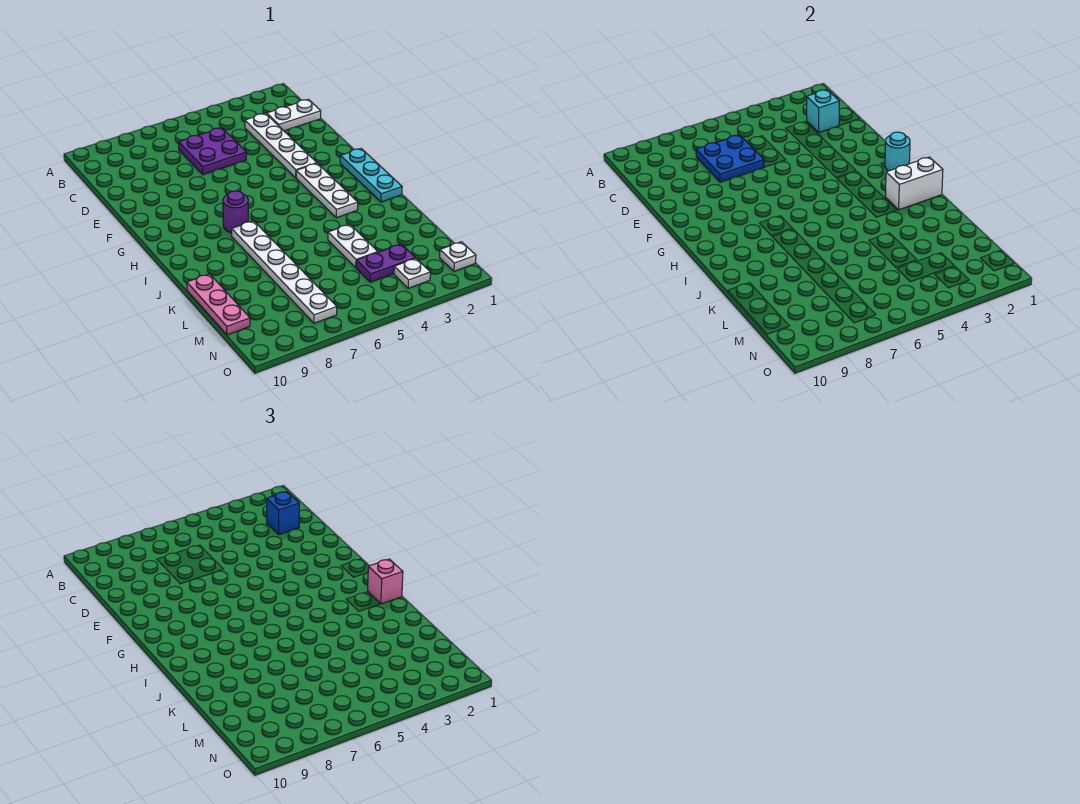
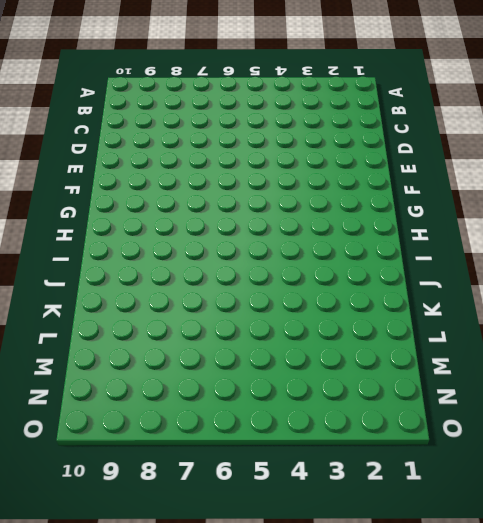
none -> white plate C1:C2 level 1
none -> white plate C3:F3 level 1
none -> purple plate C5:D6 level 1

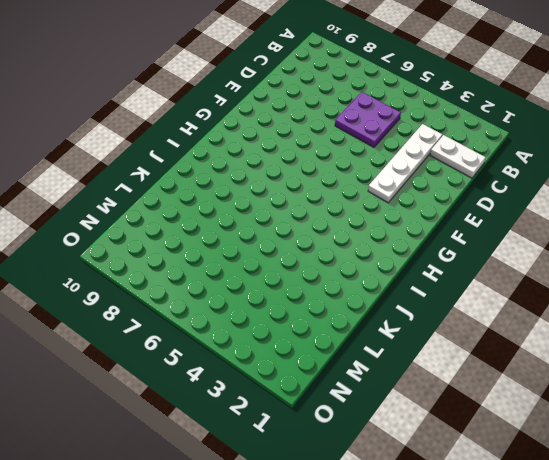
none -> cyan plate G1:I1 level 1
none -> white plate G3:I3 level 1
none -> purple round brick H7 level 1

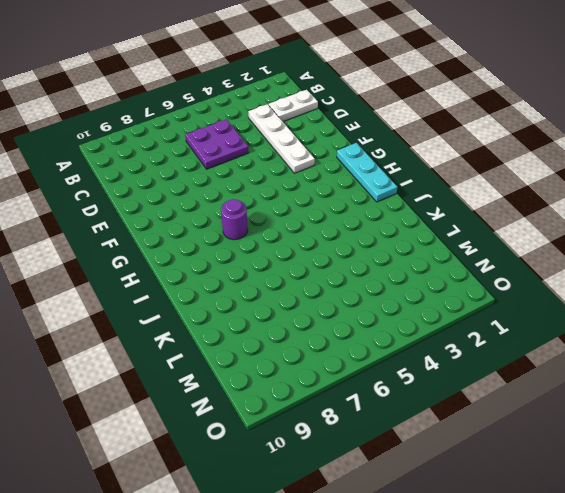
none -> white plate G3:I3 level 1
none -> white plate I7:N7 level 1
none -> white plate K4:L4 level 1

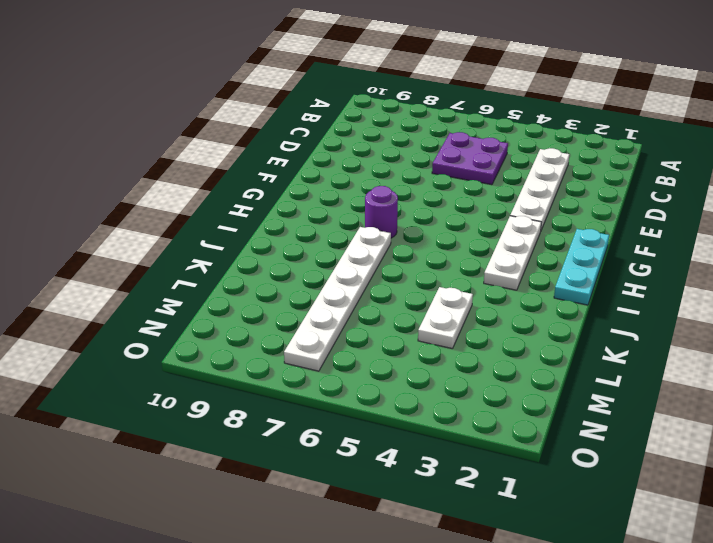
none -> white plate C1:C2 level 1
none -> pink plate K10:M10 level 1
none -> purple plate M3:M4 level 1

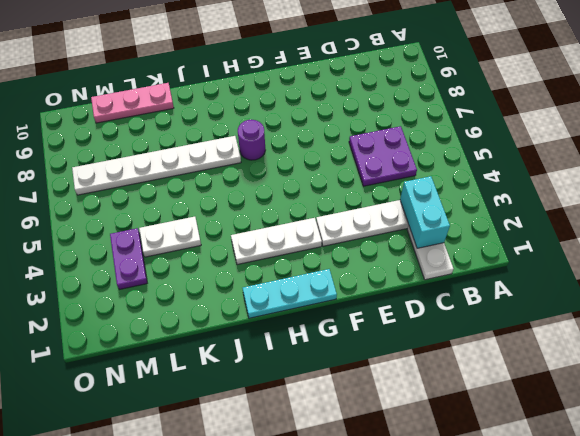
cyan brick C2:C3 level 2 -> cyan brick C2 level 2
none -> white plate N1 level 1
none -> white plate N3 level 1
none -> blue plate C6:D7 level 2

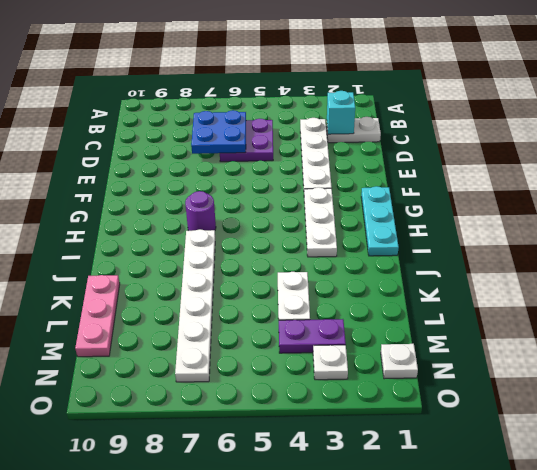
none -> cyan round brick G1 level 2
none -> white brick I1:I2 level 2
none -> blue brick C2 level 3

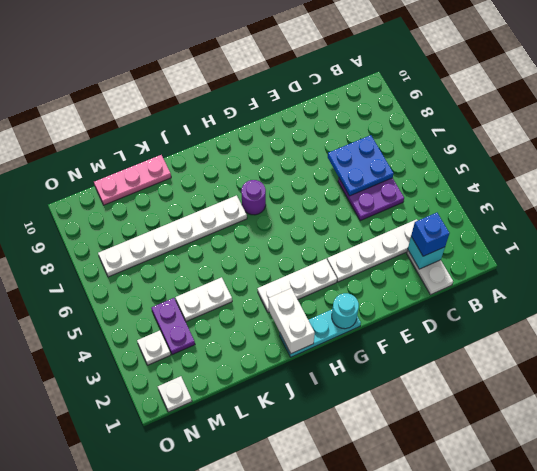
none -> pink brick I1 level 3

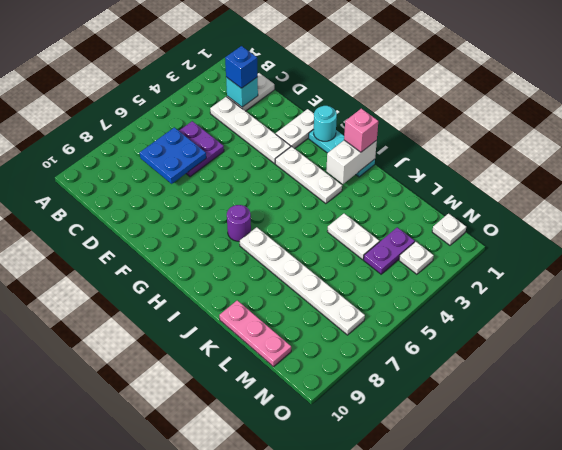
white plate F1:F2 level 1 -> none

